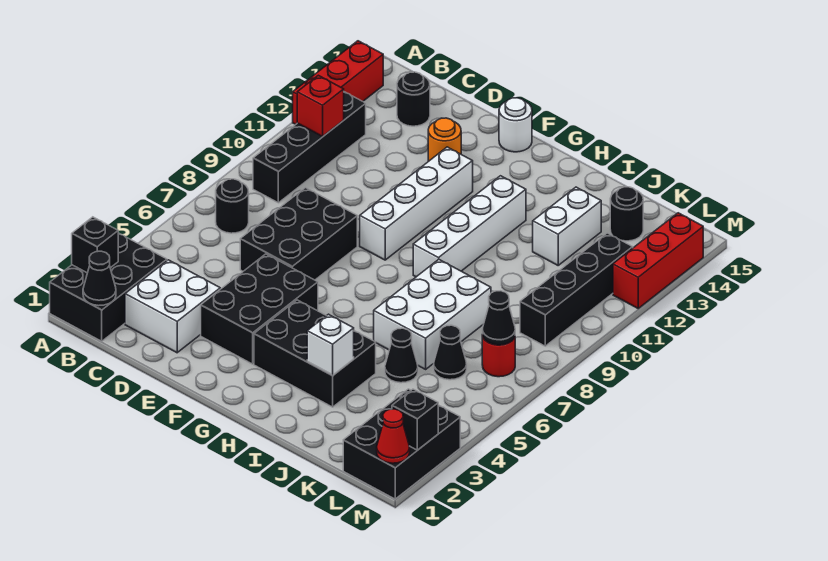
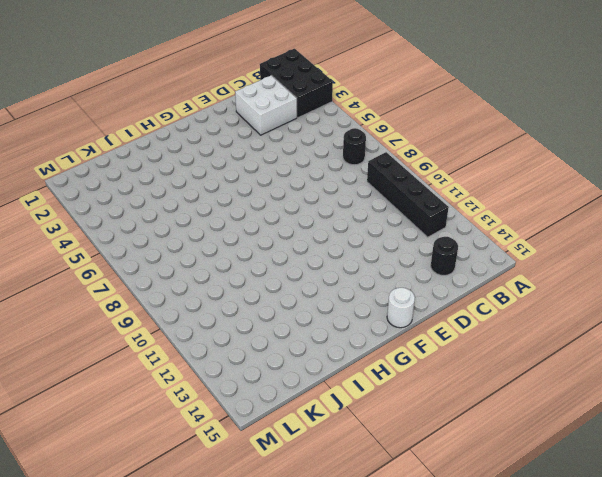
none -> red brick A12:A14 level 1
none -> black brick D6:E8 level 1
none -> black brick E3:F5 level 1

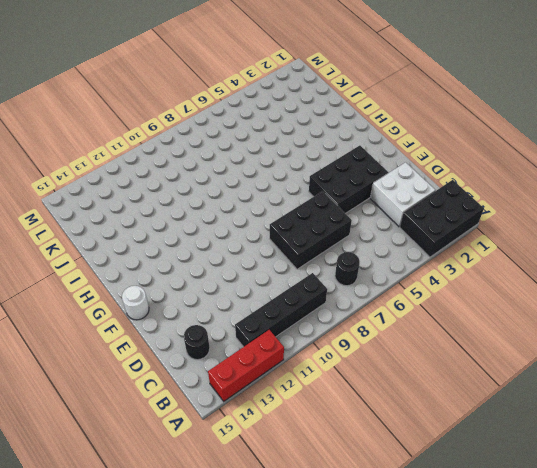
none -> orange round brick E13 level 1
none -> white brick F9:F12 level 1
none -> black brick G3:I4 level 1

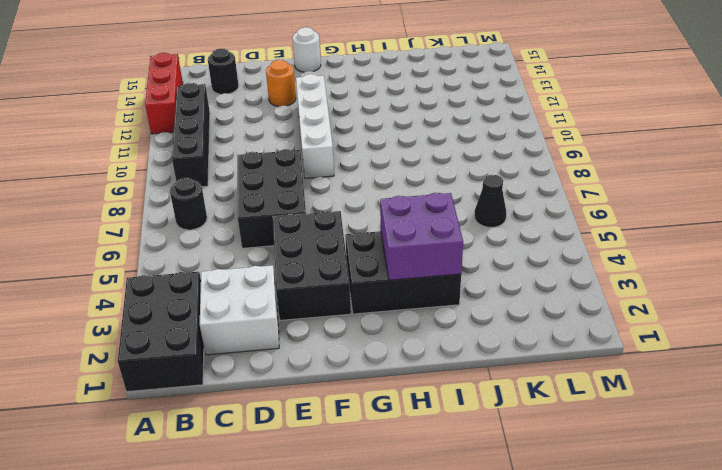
purple brick H3:I4 level 2 -> white brick I3 level 2
none -> white brick H9:H12 level 1
none -> white brick I6:J8 level 1
none -> black cone J5 level 1

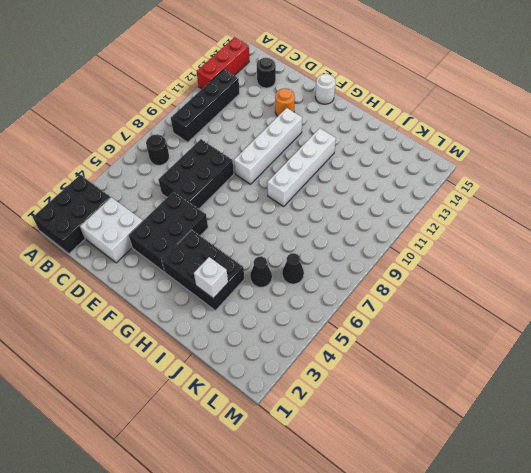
none -> white brick I6:J8 level 1
none -> white brick J12:J13 level 1
none -> black round brick K14 level 1

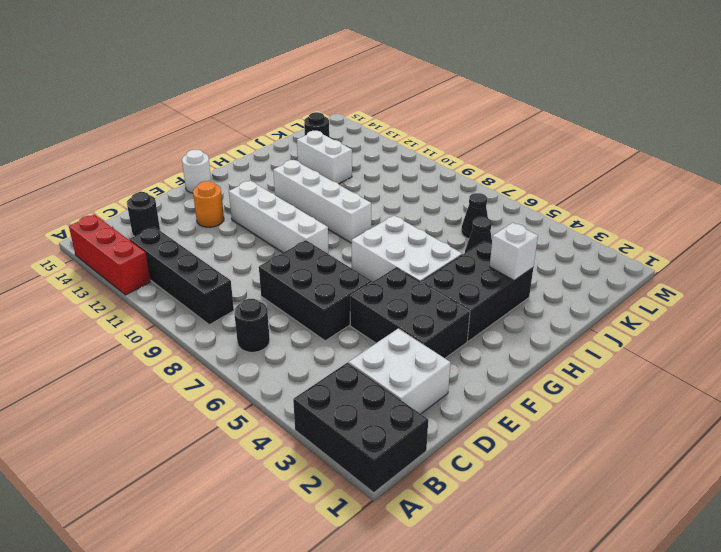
white brick G5:H7 level 1 -> white brick I6:J8 level 1
none -> black brick L1:M3 level 1
none -> red round brick L7 level 1
none -> black brick L9:L12 level 1

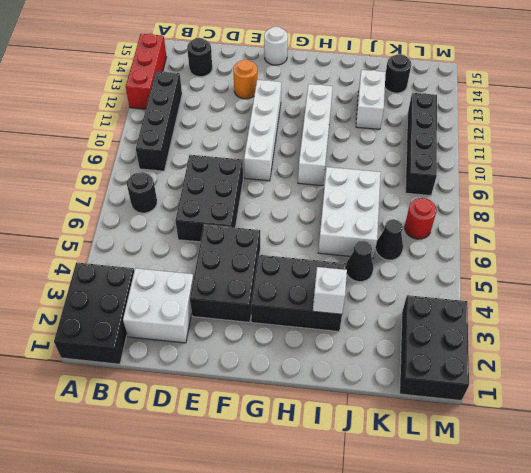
none -> red brick M12:M14 level 1
none -> black brick A2 level 2
none -> black cone B1 level 2

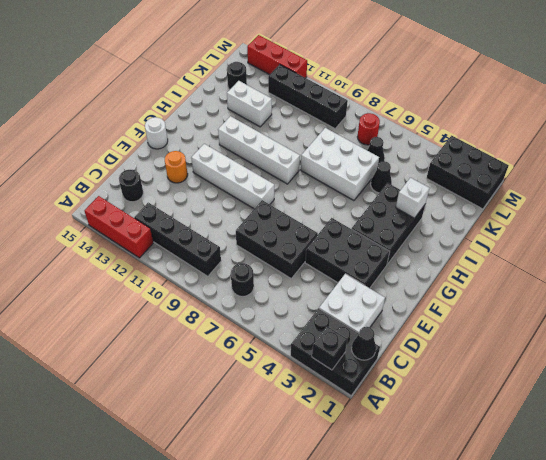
none -> red brick B11 level 2
none -> black cone L7 level 2
none -> red cone M1 level 2

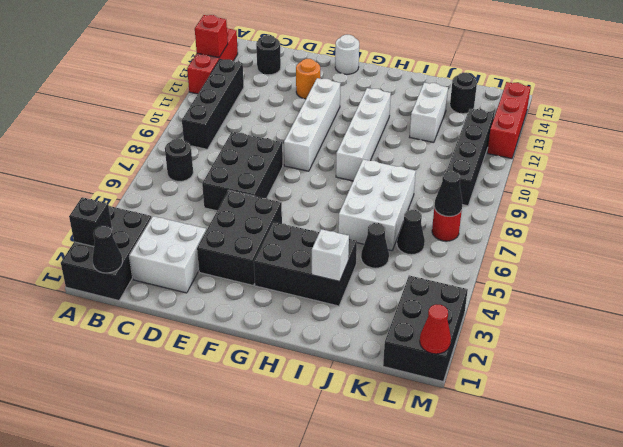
red brick A13 level 2 -> red brick B11 level 2
none -> black brick M2 level 2

